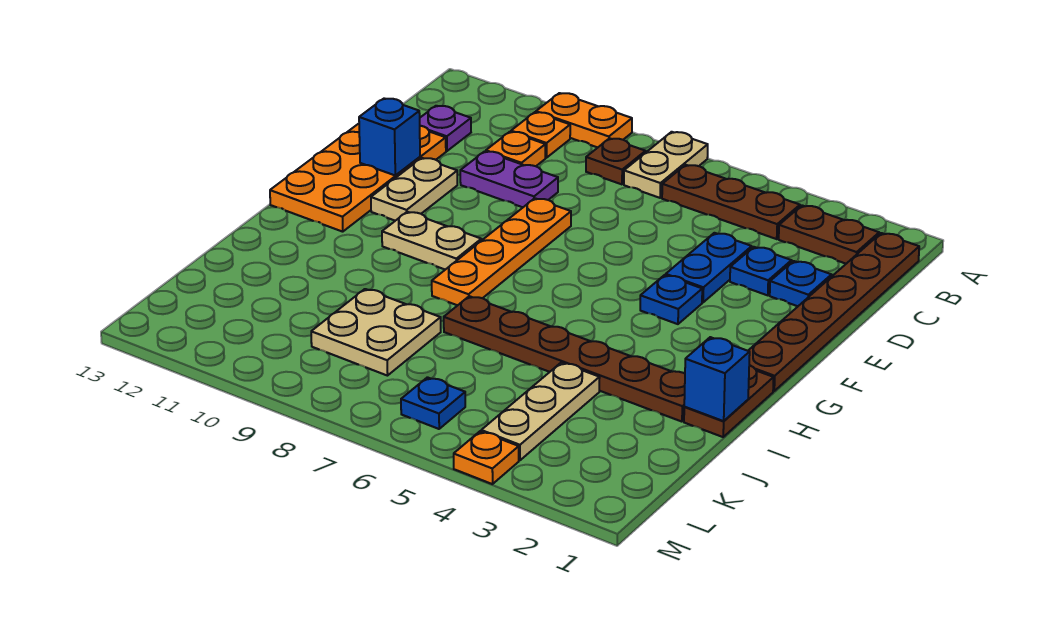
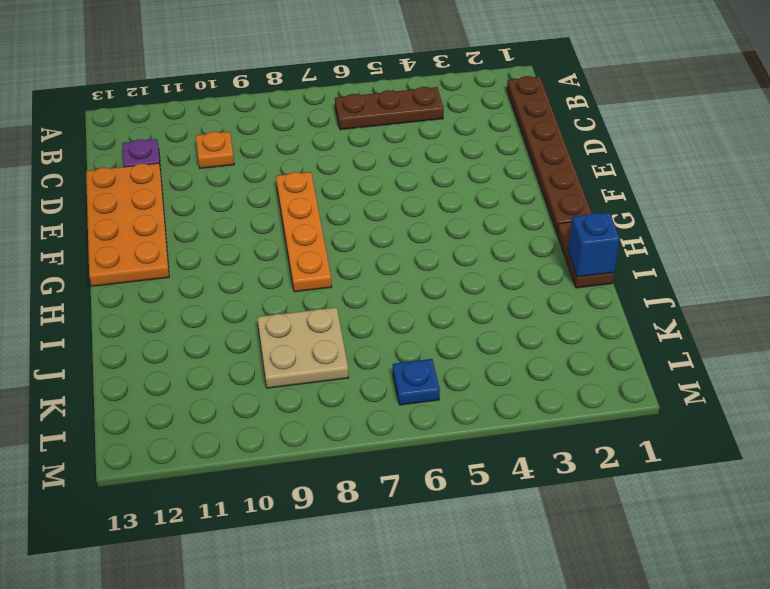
none -> tan plate A7:B7 level 1
none -> orange plate A9:A10 level 1
none -> brown plate B2:B3 level 1

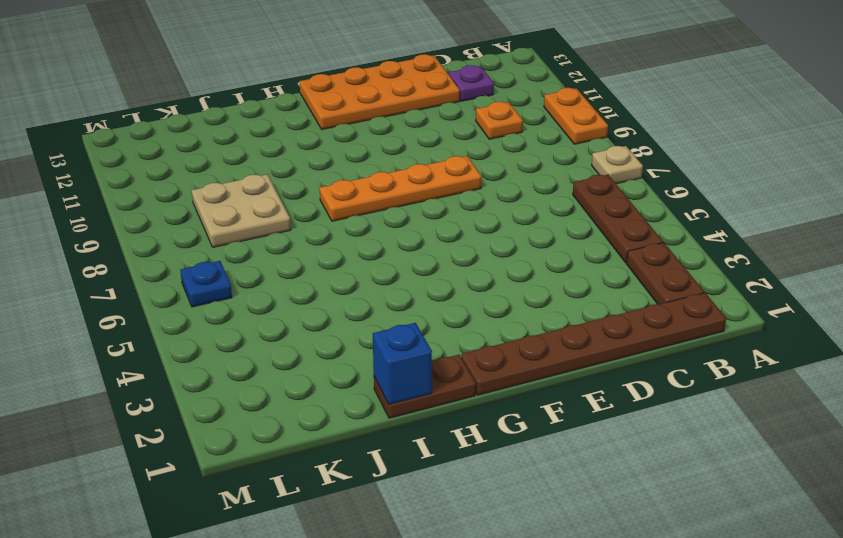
tan plate A7 level 1 -> tan plate A7:B7 level 1
none -> brown plate B8 level 1
none -> orange plate B10 level 1
none -> blue plate D2 level 1

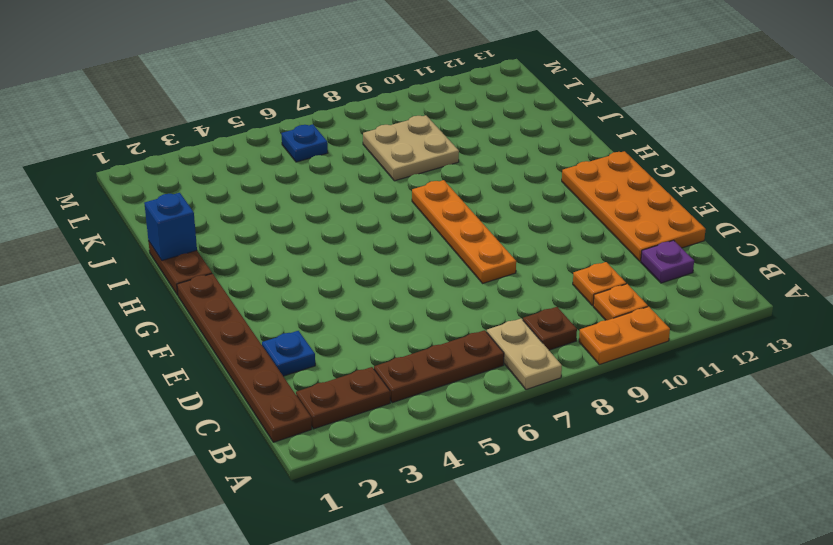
none -> blue plate D3 level 1
none -> blue plate D4:E4 level 1
none -> purple plate D9:D10 level 1

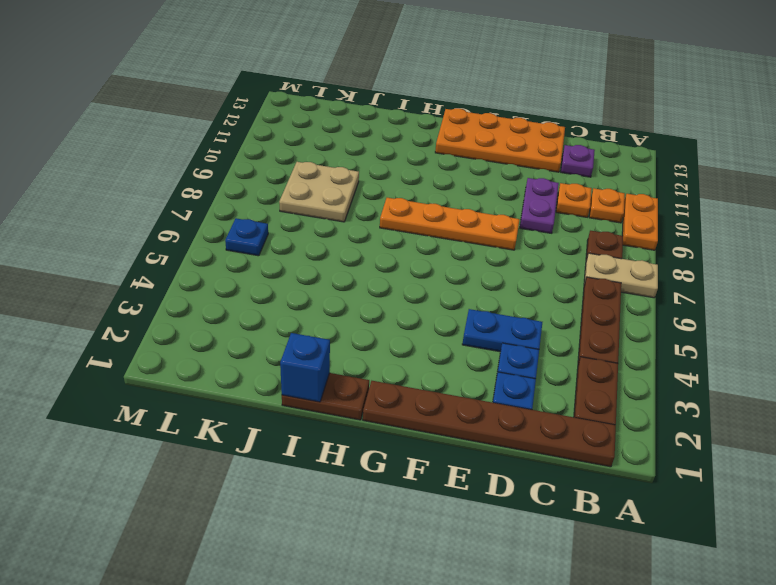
none -> tan plate E11:F11 level 1
none -> blue plate F4 level 1
none -> tan plate G9:G10 level 1

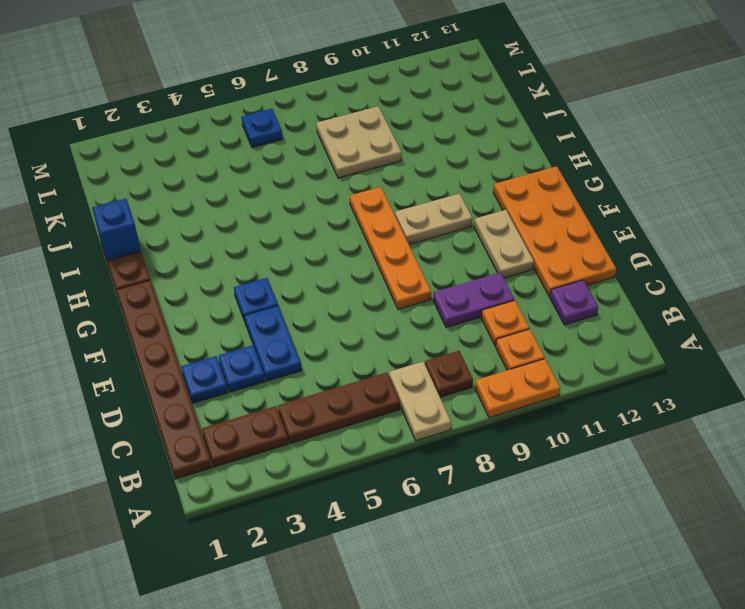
none -> brown plate I2:I7 level 1
none -> tan plate J4:L4 level 1
none -> orange plate M4 level 1

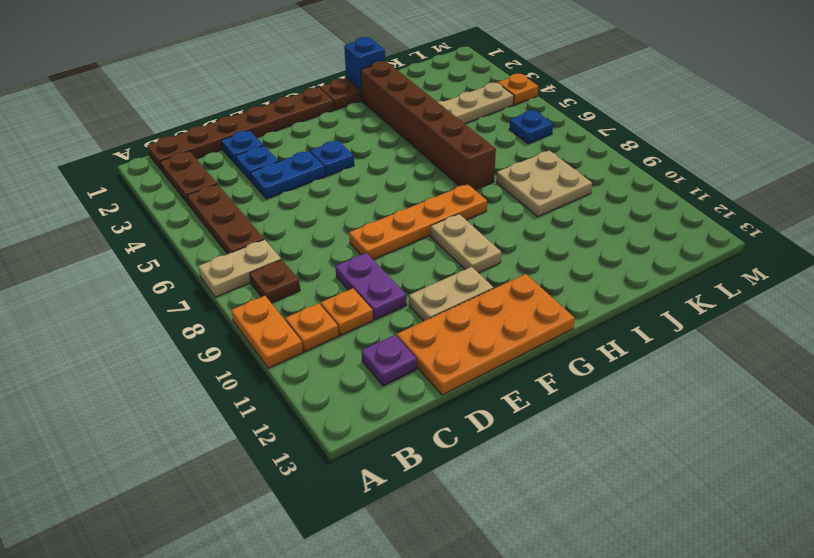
brown brick I2:I7 level 1 -> brown plate I2:I7 level 1
none -> blue brick E12 level 2

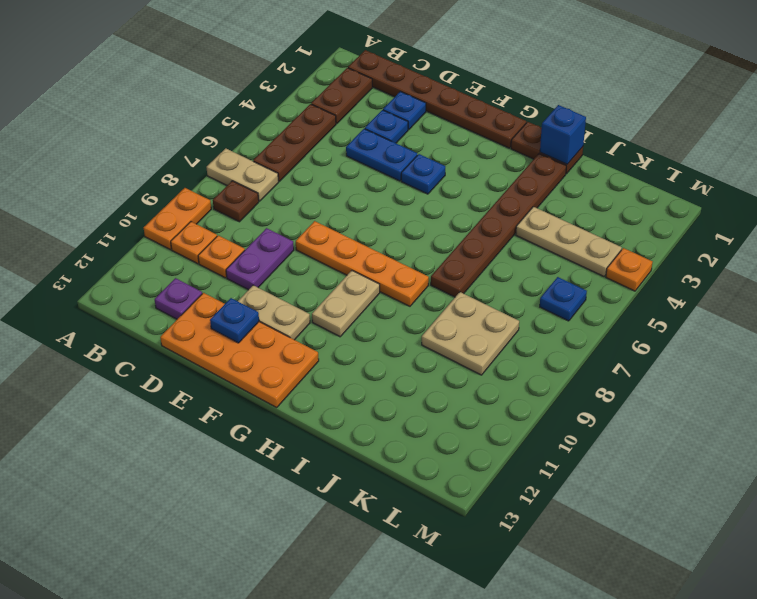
blue plate E12 level 2 -> blue brick E12 level 2

